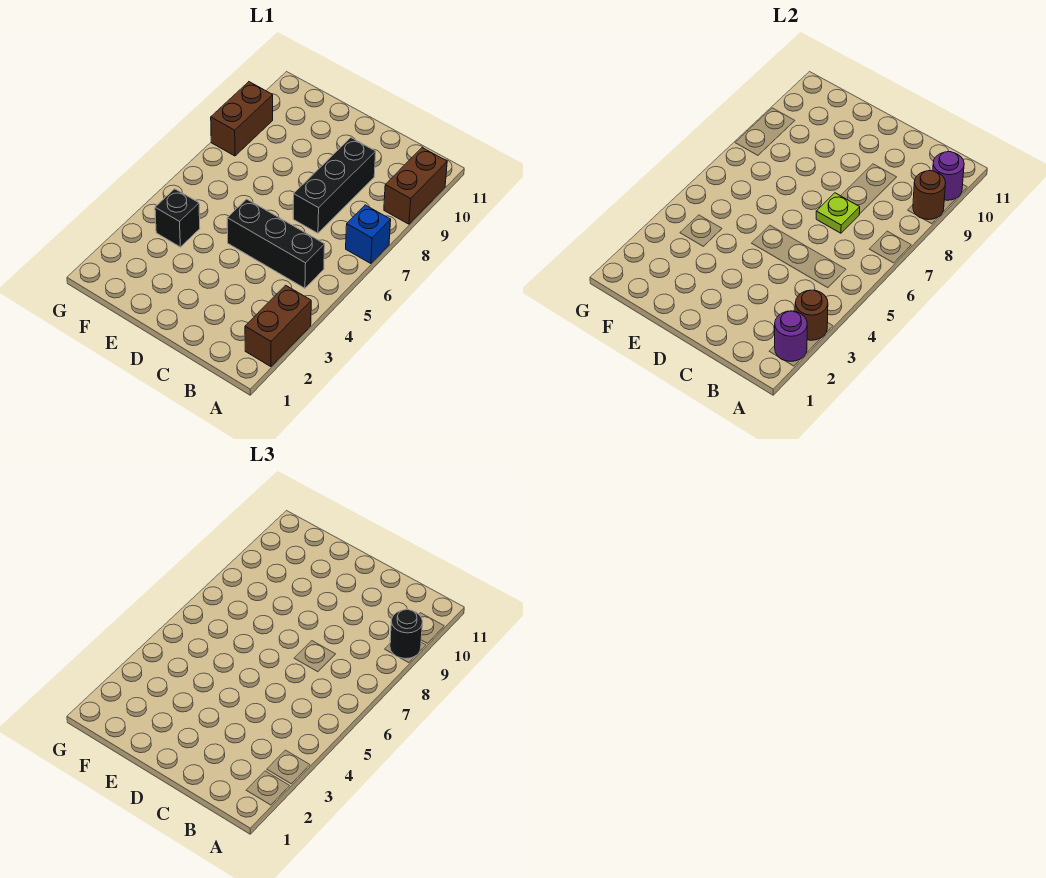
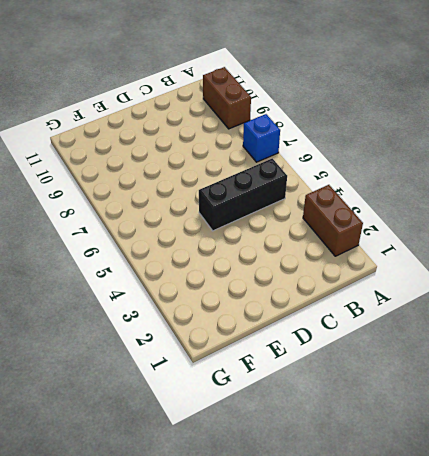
none -> black brick C7:C9 level 1
none -> black brick F4 level 1
none -> brown brick G8:G9 level 1

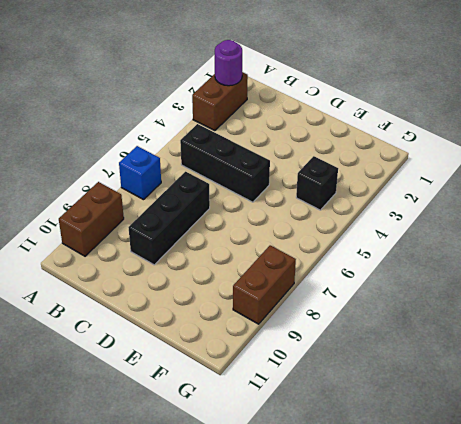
none -> brown round brick A3 level 2
none -> brown round brick A9 level 2
none -> purple round brick A10 level 2

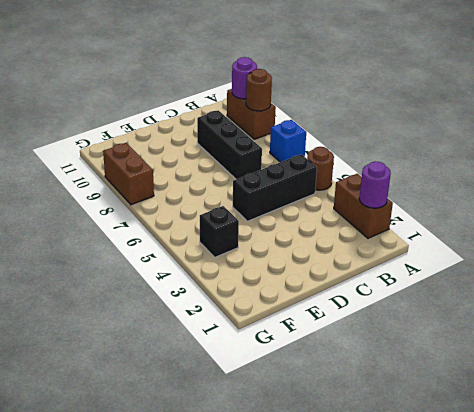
brown round brick A5 level 1 -> brown round brick A3 level 2
none -> lime plate C7 level 2
none -> black round brick A9 level 3

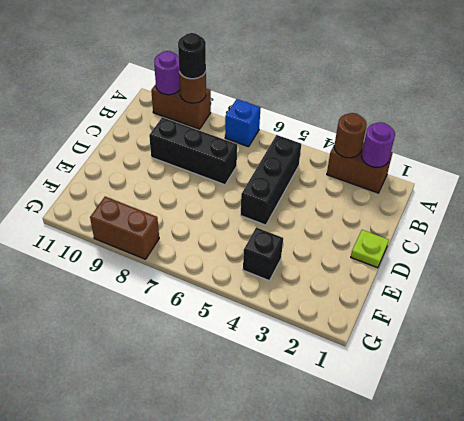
lime plate D1 level 1 -> lime plate C7 level 2

